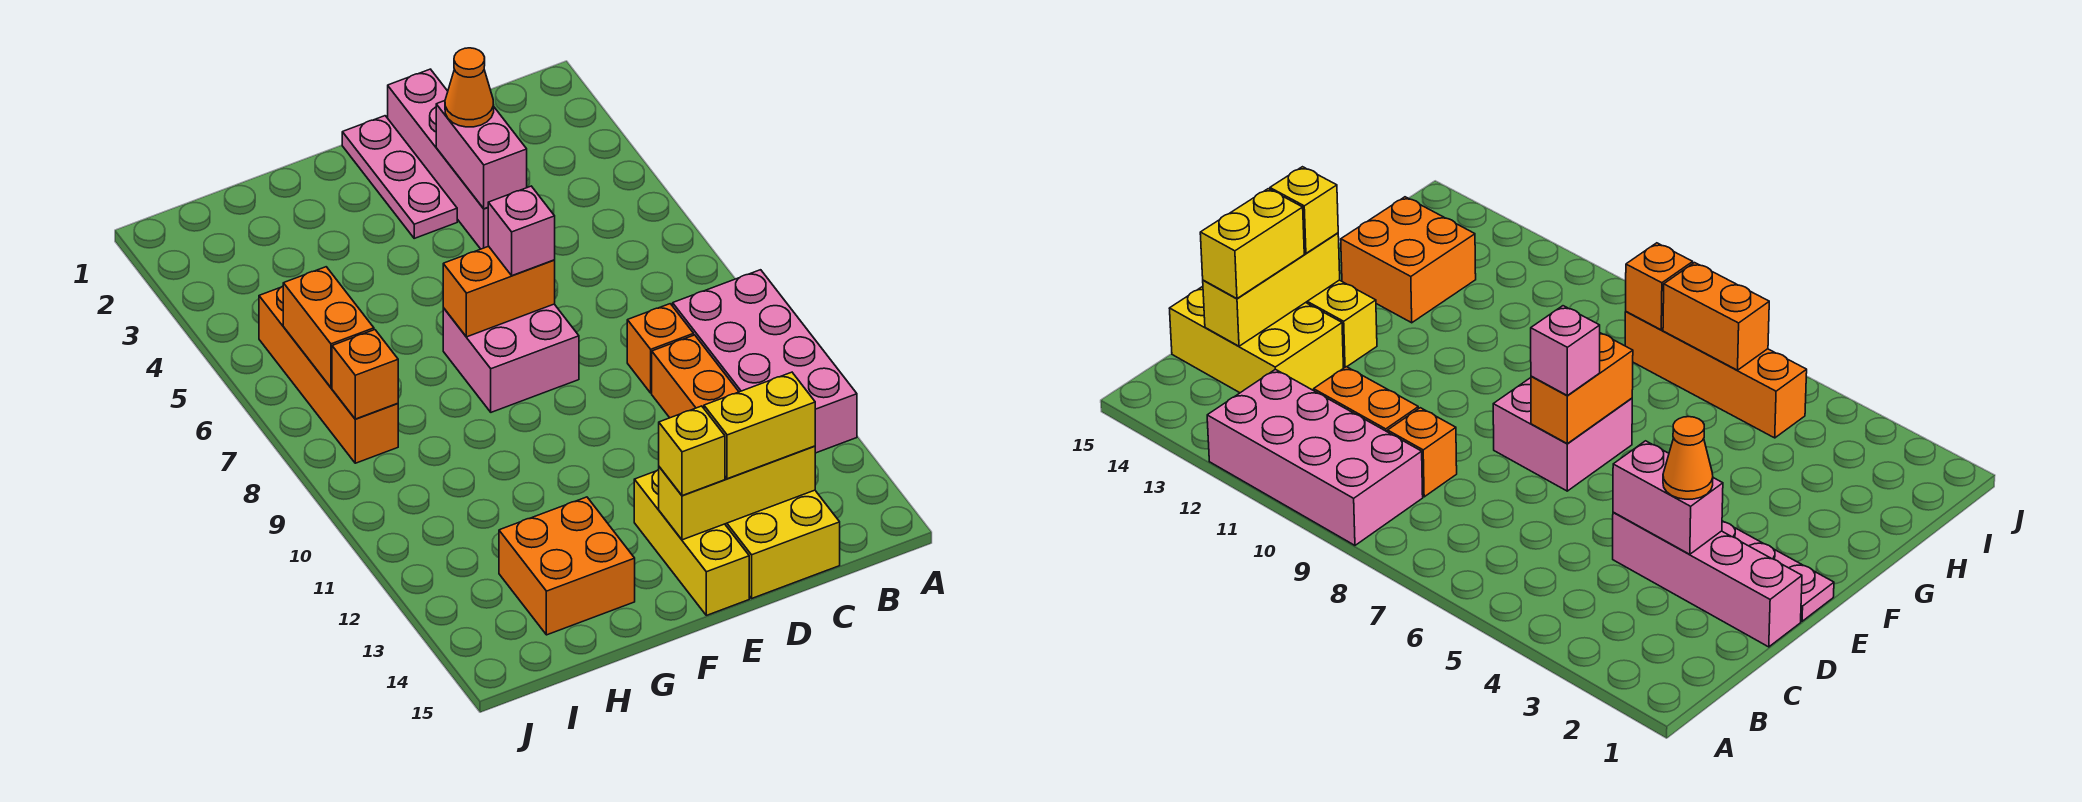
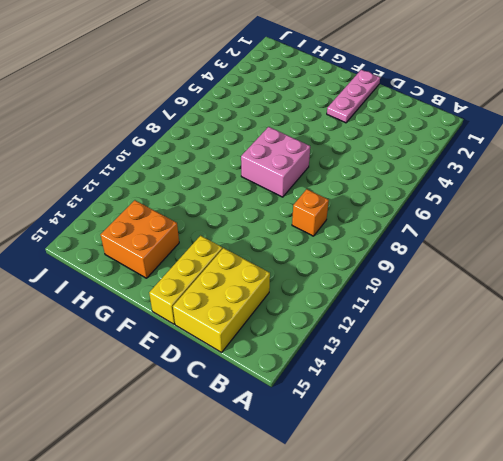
none -> pink brick A9:B12 level 1
none -> orange brick C10:C11 level 1
none -> pink brick D1:D4 level 1

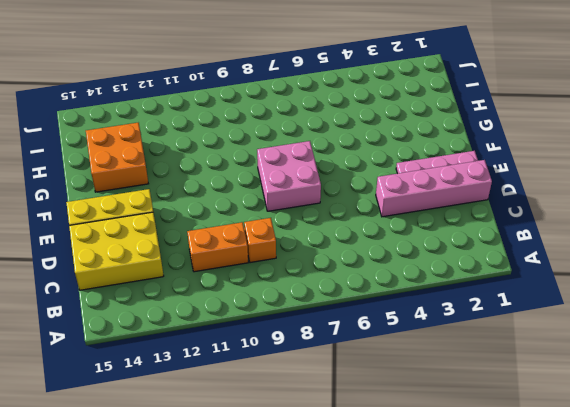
none -> pink brick A9:B12 level 1
none -> orange brick I5:I8 level 1
none -> yellow brick C14:E14 level 2

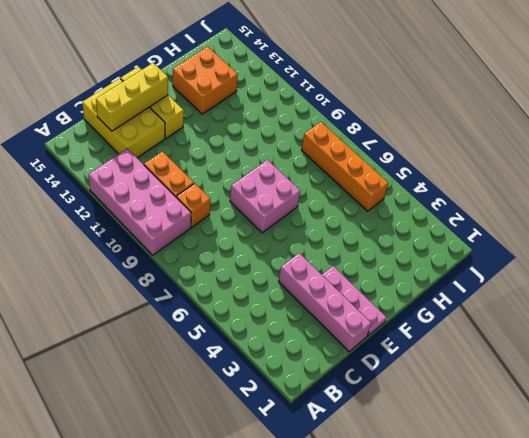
none -> pink brick D3:D4 level 2
none -> orange brick E7:F7 level 2
none -> orange brick I6:I7 level 2

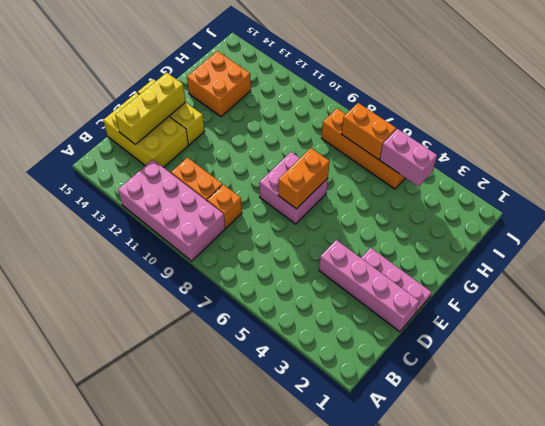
pink brick I4:I5 level 2 -> pink brick D3:D4 level 2
none -> orange brick I8 level 2
none -> yellow brick C14:D14 level 3
none -> orange cone D3 level 3

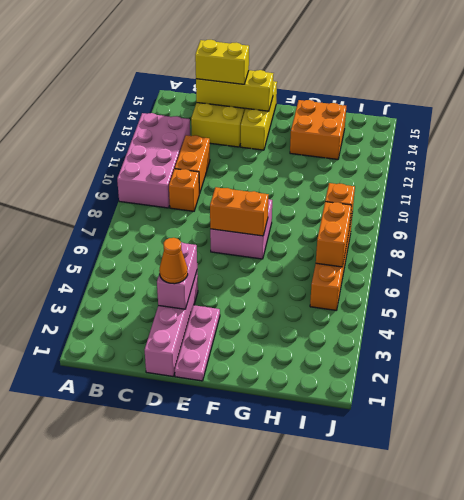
none -> pink brick E7 level 3
none -> yellow brick E14 level 3

